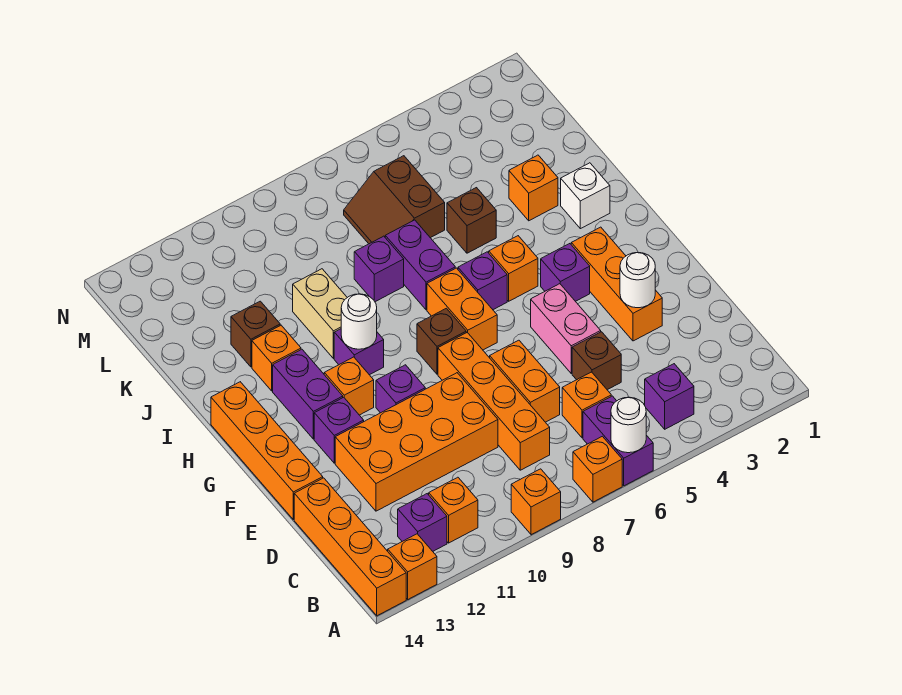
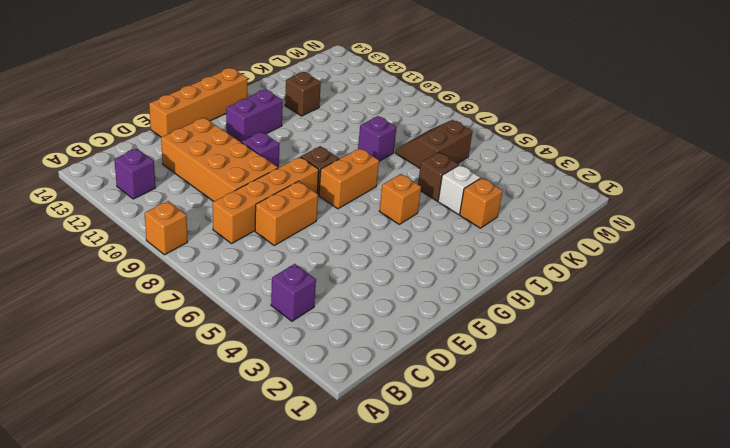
white brick J4 level 1 -> white brick I2 level 1
none -> purple brick A6:B6 level 1
none -> orange brick A7 level 1
none -> orange brick A13 level 1
none -> orange brick A14:D14 level 1

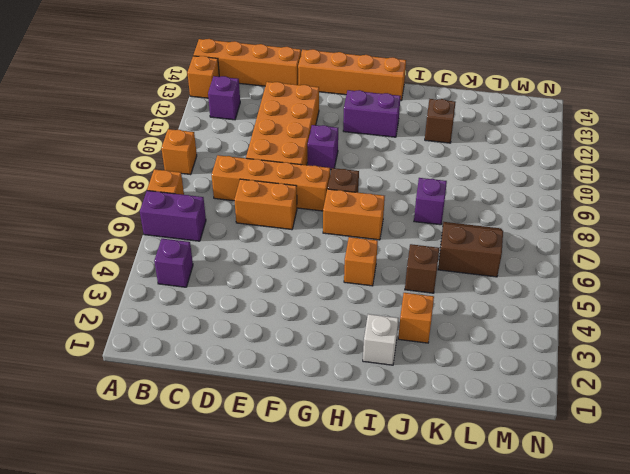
none -> orange brick B11 level 1
none -> orange brick C6 level 1
none -> brown brick D5 level 1
none -> orange brick E3:G3 level 1

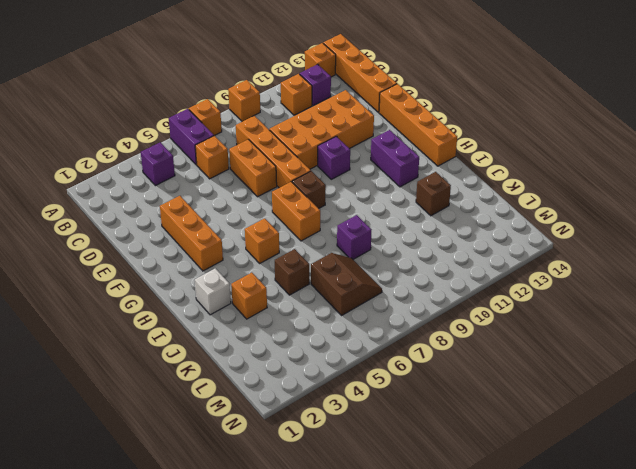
none -> brown brick D5 level 1
none -> pink brick E5:F5 level 1
none -> purple brick F12 level 1
none -> purple brick G4 level 1

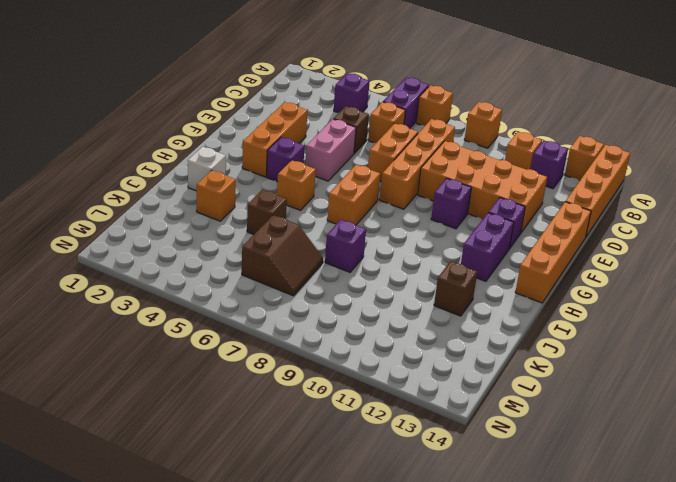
none -> brown brick G8 level 1
none -> orange brick G11 level 1
none -> purple brick H6 level 1
none -> purple brick H10 level 1

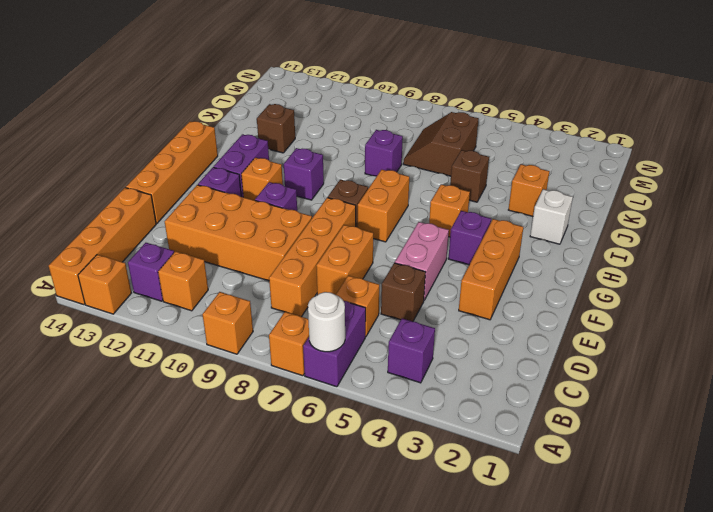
none -> purple brick H6 level 1
none -> purple brick I7:J7 level 1
none -> tan brick I10:J10 level 1
none -> orange brick I12 level 1

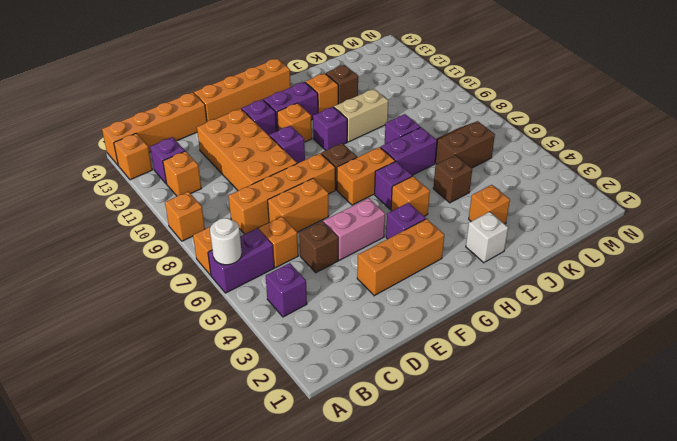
none -> white round brick E3 level 2
none -> white round brick H10 level 2

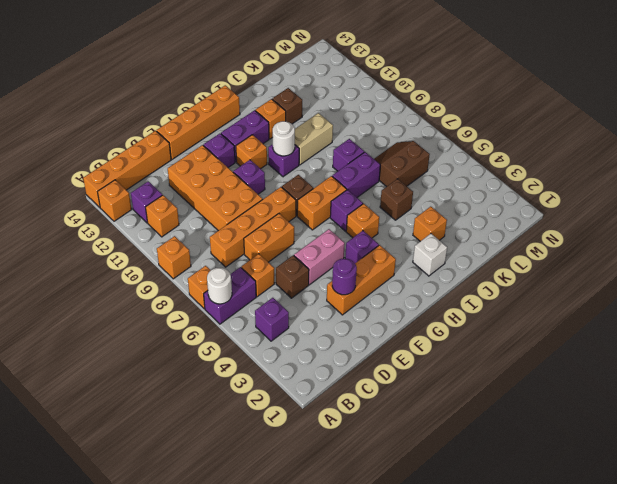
purple round brick E3 level 2 -> white round brick E3 level 2

